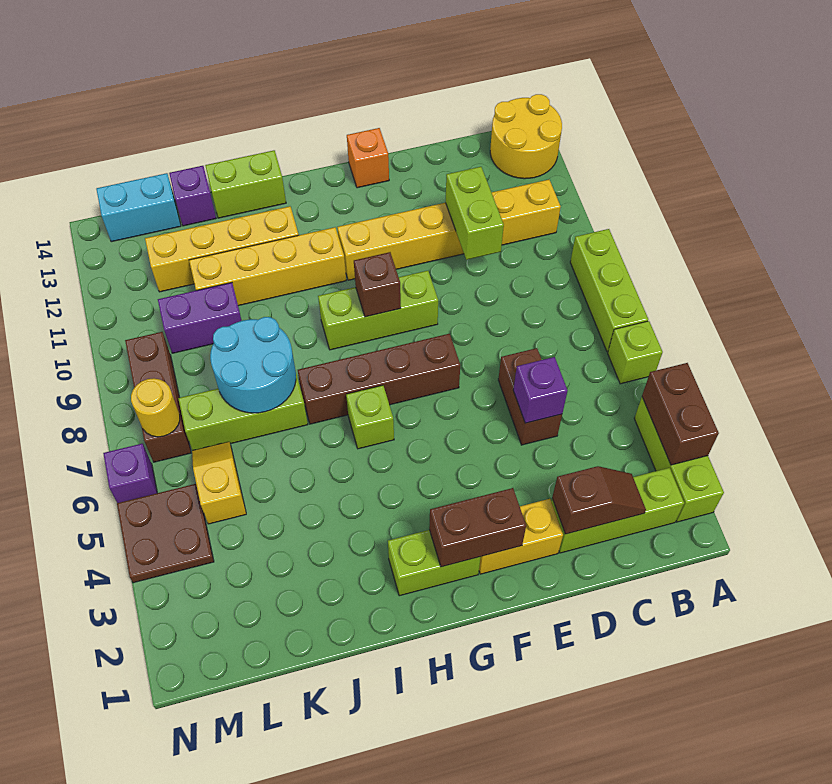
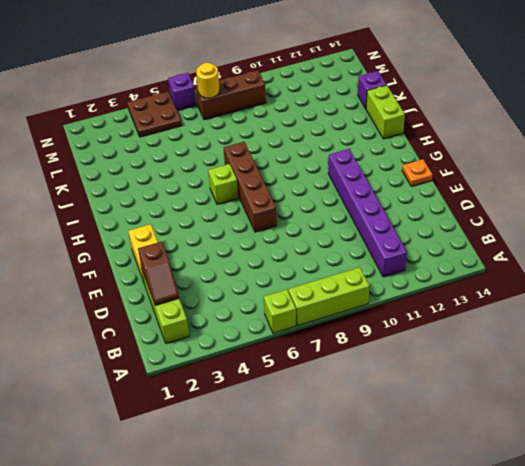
purple brick B11:G11 level 1 -> yellow brick B11:G11 level 1
orange plate F14 level 1 -> orange brick F14 level 1
none -> lime brick A2:A4 level 1
none -> yellow round brick A13:B14 level 1
none -> brown brick D5:D6 level 1
none -> lime brick F9:H9 level 1

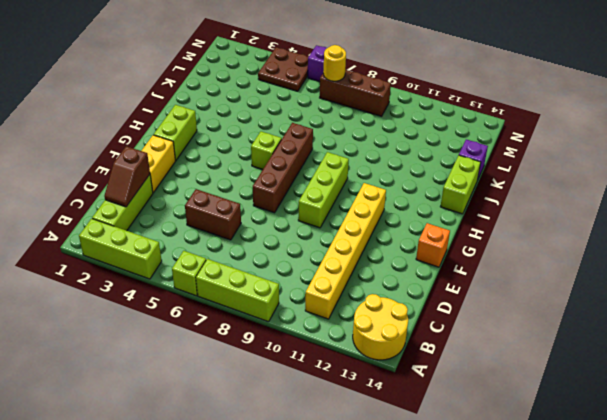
none -> yellow brick H11:K11 level 1
none -> yellow brick I12:L12 level 1
none -> lime brick J7:L7 level 1
none -> purple brick K10:L10 level 1

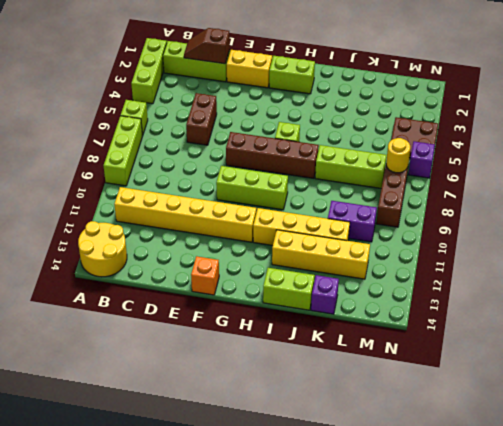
none -> yellow slope L5:L6 level 1 top 5
none -> cyan brick L14:M14 level 1
none -> brown brick A3:A4 level 2
none -> purple brick D5 level 2

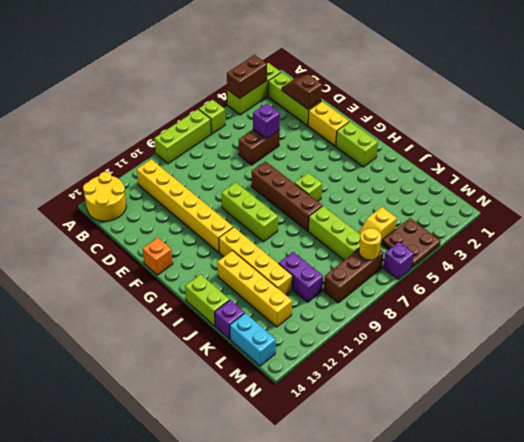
none -> lime brick D10:D11 level 2
none -> brown brick F2:G2 level 2
none -> brown brick G9 level 2
none -> cyan round brick J7:K8 level 2

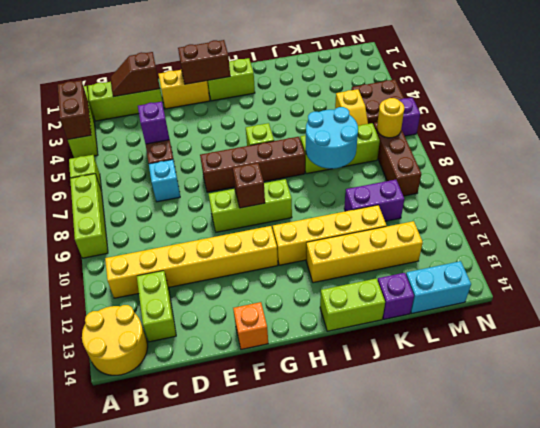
lime brick C12:C13 level 1 -> lime brick D10:D11 level 2
cyan brick D7 level 1 -> none

